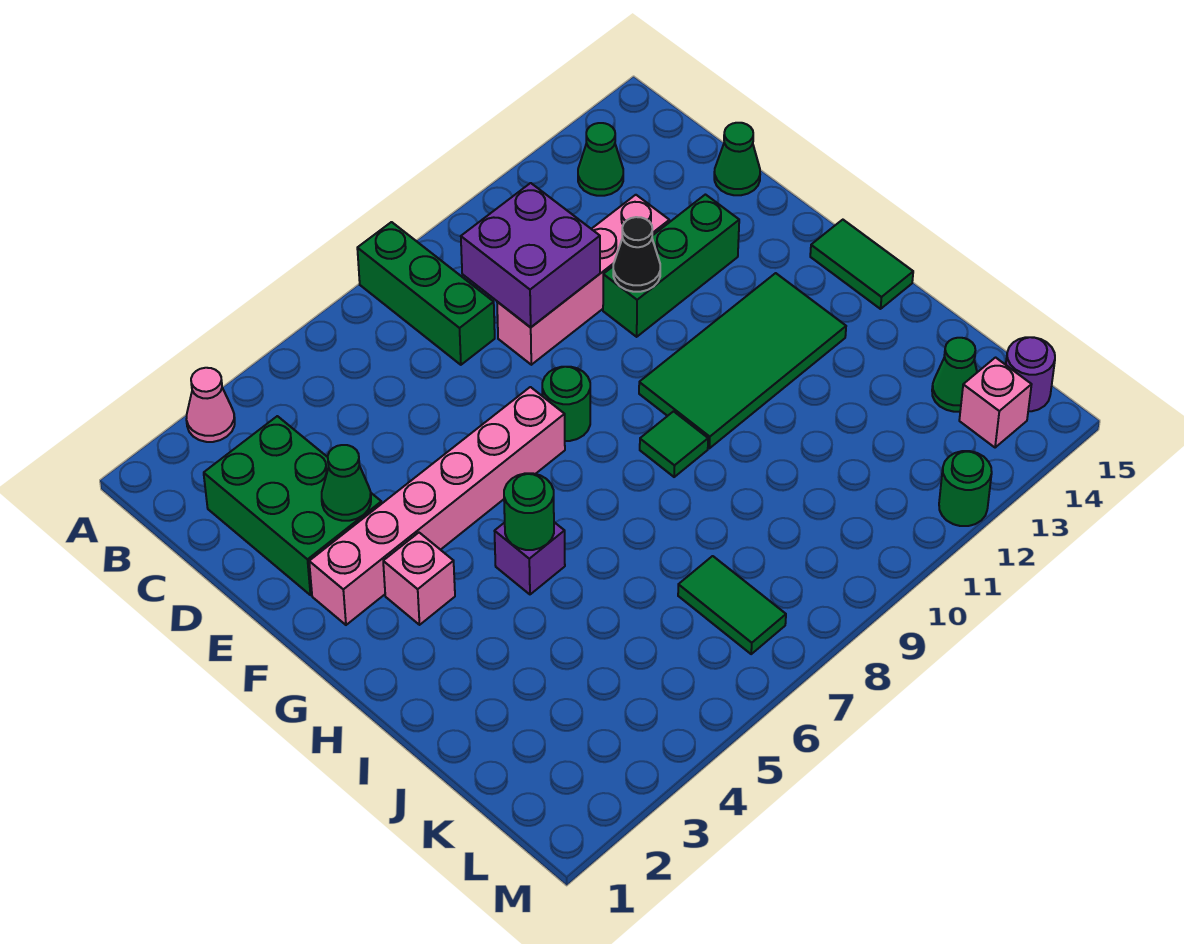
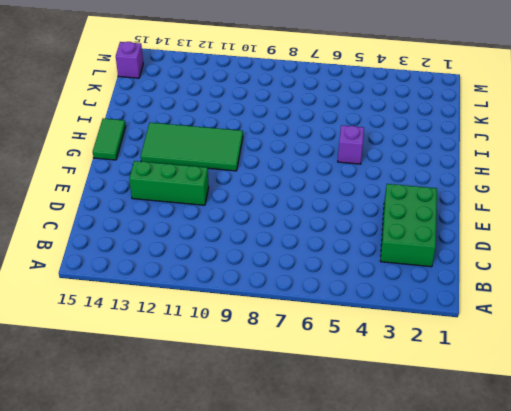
purple brick L15 level 1 -> purple round brick L15 level 1
none -> pink cone A3 level 1
none -> green brick A8:C8 level 1
none -> green cone B13 level 1

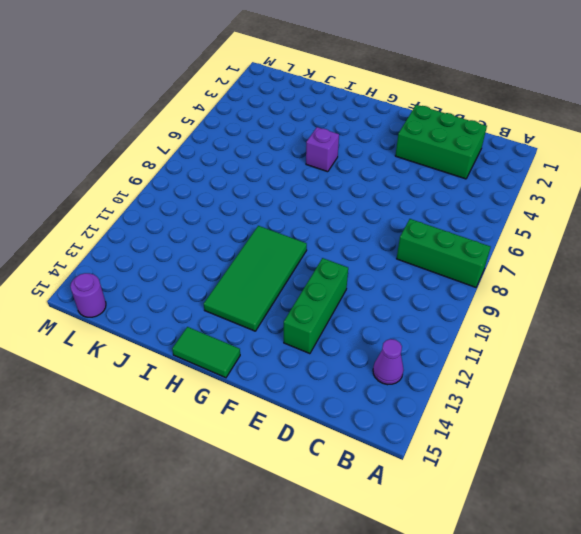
purple cone B13 level 1 -> green cone B13 level 1
none -> pink cone A3 level 1
none -> pink brick D9:D12 level 1
none -> green cone D15 level 1

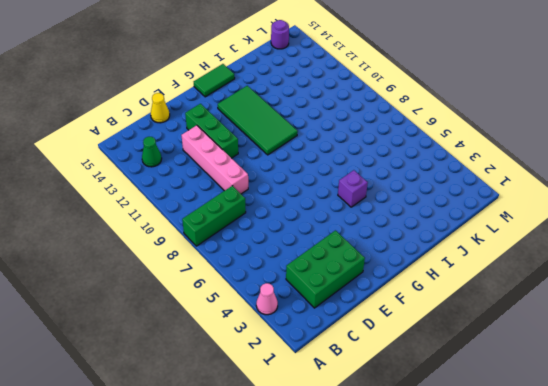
yellow cone D15 level 1 -> green cone D15 level 1
none -> pink brick F2:F7 level 1
none -> green round brick F8 level 1
none -> pink brick G3 level 1

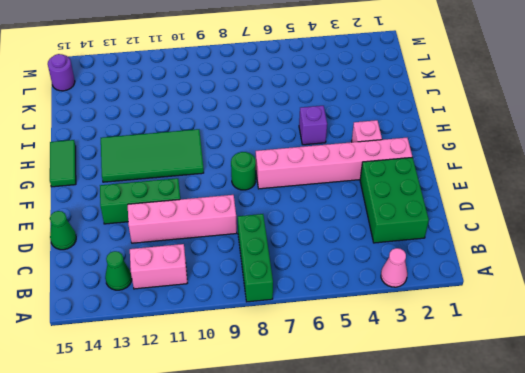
pink brick B11:B12 level 1 -> none
none -> green tile H9 level 1
none -> green tile K7:L7 level 1
none -> green cone K14 level 1

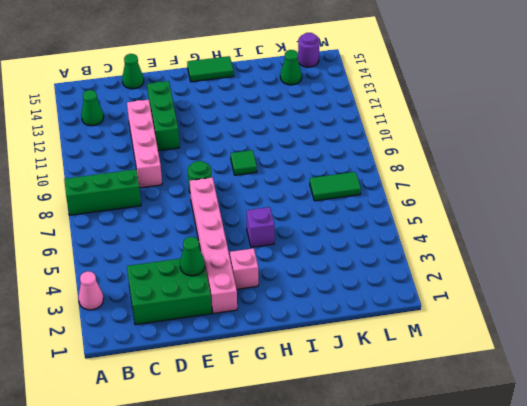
none -> green tile G10:H13 level 1
none -> pink brick L14 level 1
none -> green round brick M12 level 1

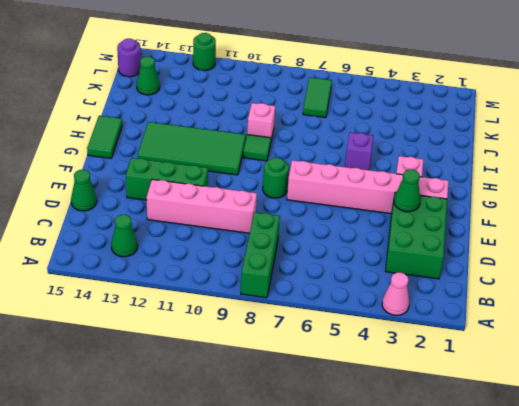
pink brick I9 level 1 -> pink brick L14 level 1
none -> purple brick C9:D10 level 2
none -> black cone E11 level 2
none -> green round brick H5 level 2

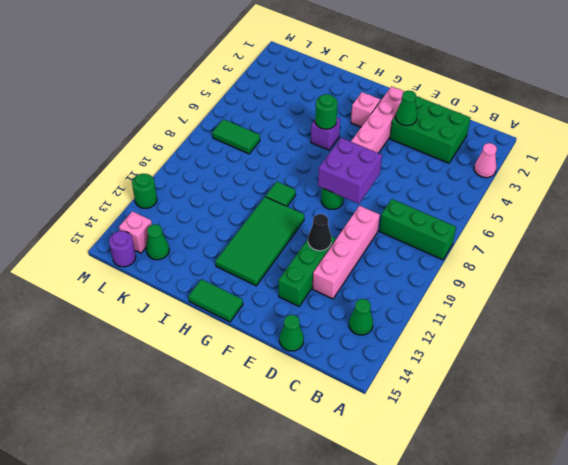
purple brick E7:F8 level 2 -> purple brick C9:D10 level 2

